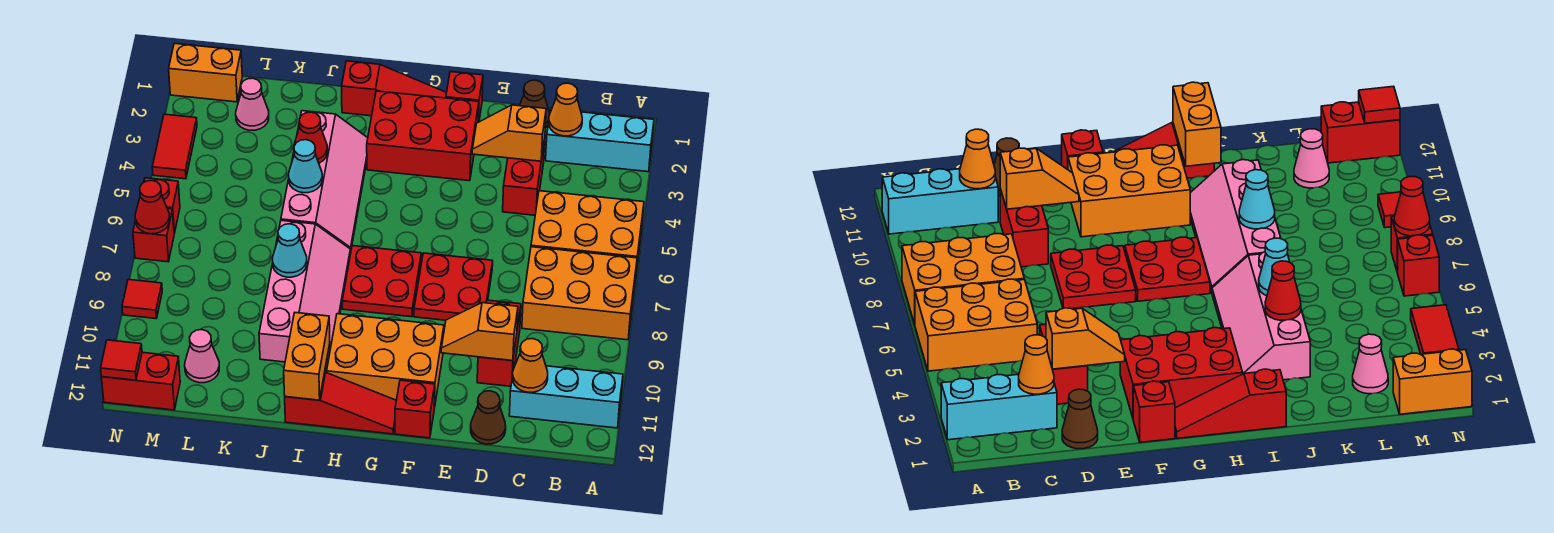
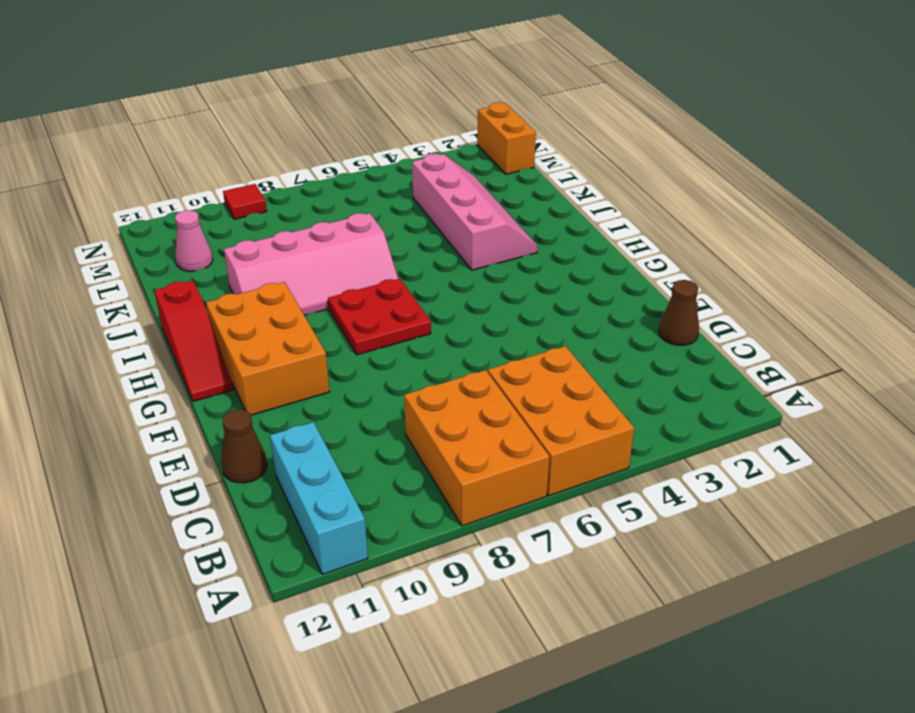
pink slope I3:L4 level 1 top 4 -> pink slope I3:J6 level 1 top J
none -> cyan brick A2:C2 level 1
none -> red brick D3:D4 level 1
none -> red brick D9:D10 level 1
none -> red plate E7:F8 level 1

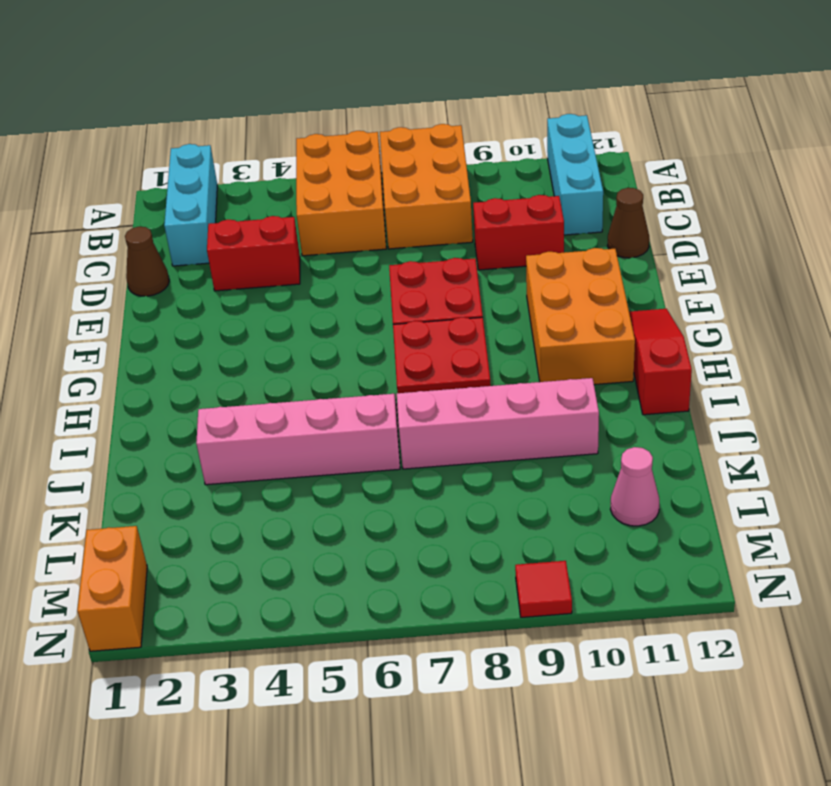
none -> red brick F1 level 1
none -> red brick F2:H3 level 1
none -> red brick F12 level 1
none -> red slope G1:I1 level 1 top I

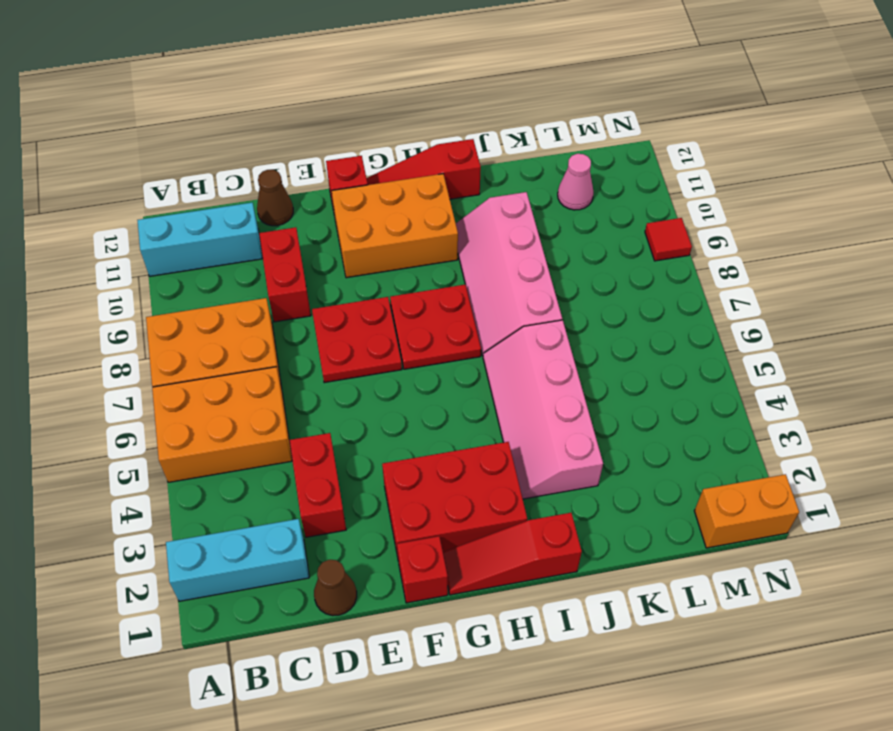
none -> pink cone L2 level 1
none -> red brick M12:N12 level 1
none -> red tile N3:N4 level 1
none -> red brick N6 level 1

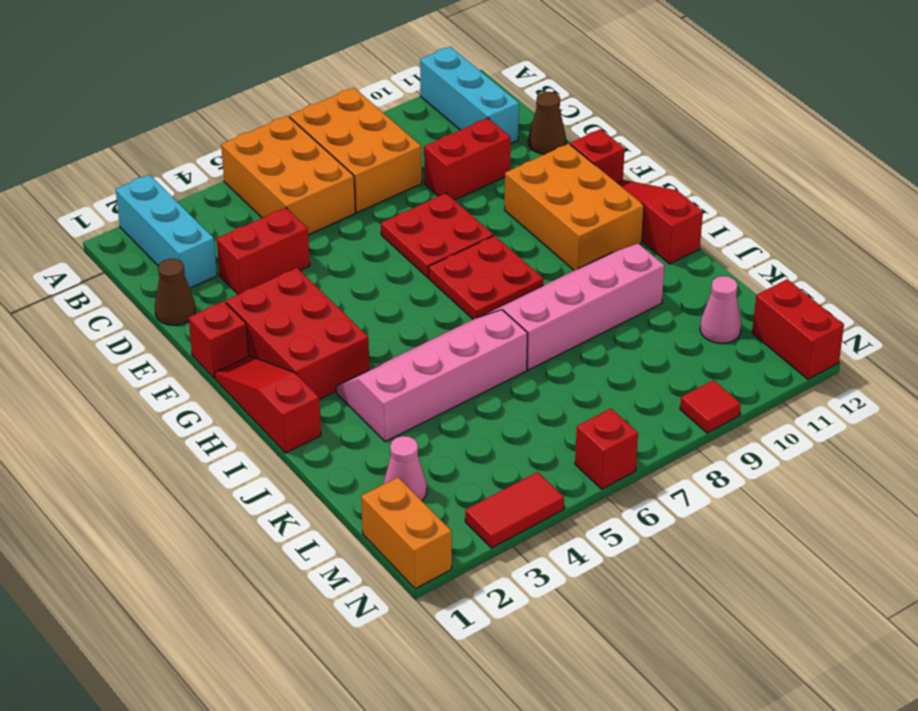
none -> red brick N7 level 1
none -> orange cone C2 level 2
none -> orange cone C11 level 2
none -> orange slope D3:E3 level 2 top D

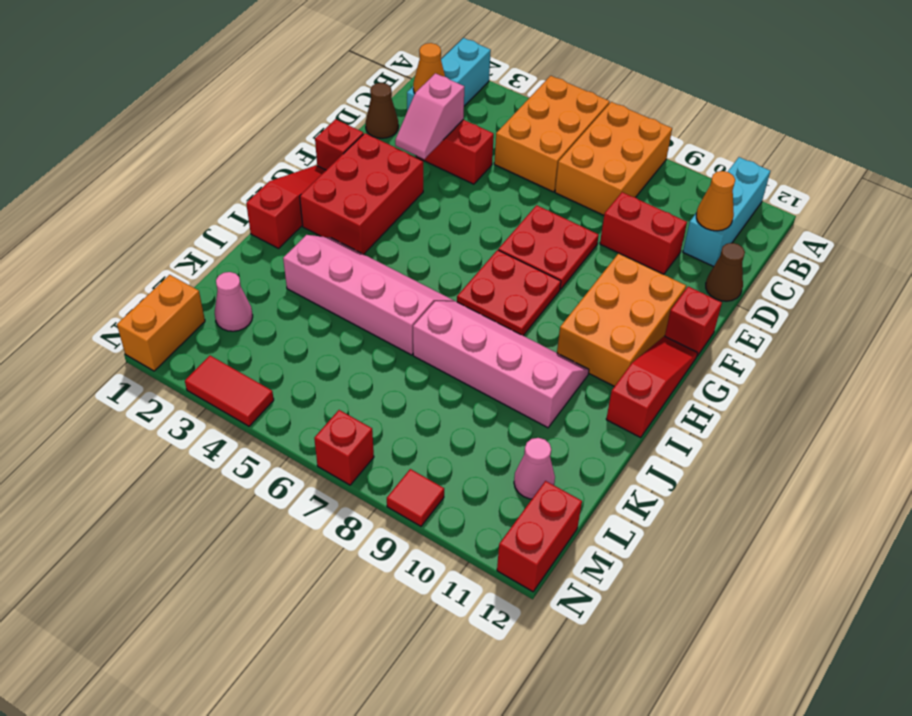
pink slope D3:E3 level 2 top D -> orange slope D3:E3 level 2 top D
none -> red brick N6 level 1
none -> orange slope D10:E10 level 2 top D
none -> orange brick I11:I12 level 2
none -> red cone J4 level 2

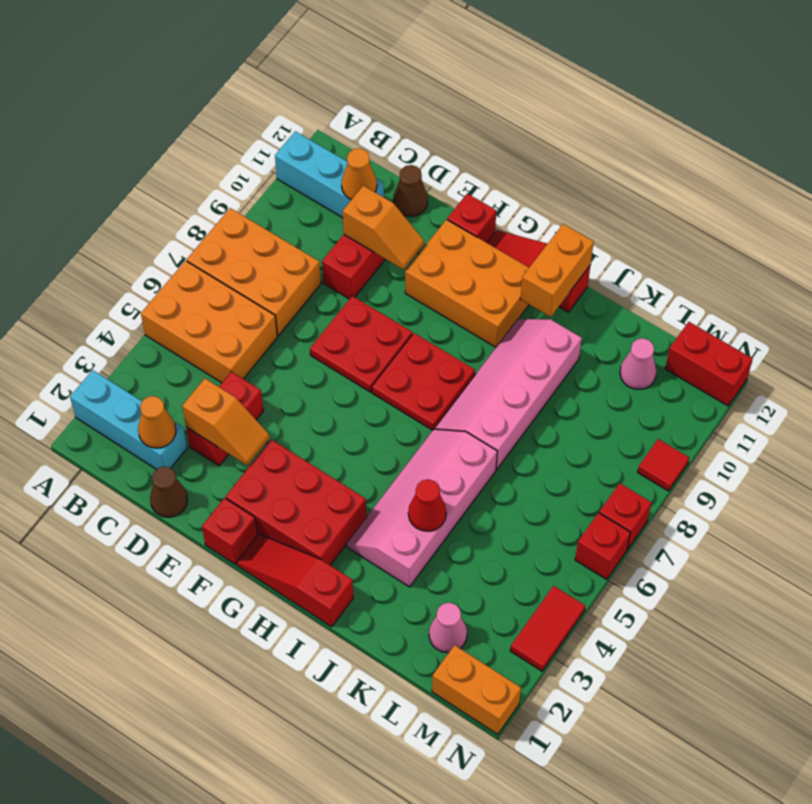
none -> cyan cone J5 level 2
none -> cyan cone J8 level 2
none -> red cone N7 level 2
none -> red tile N12 level 2

